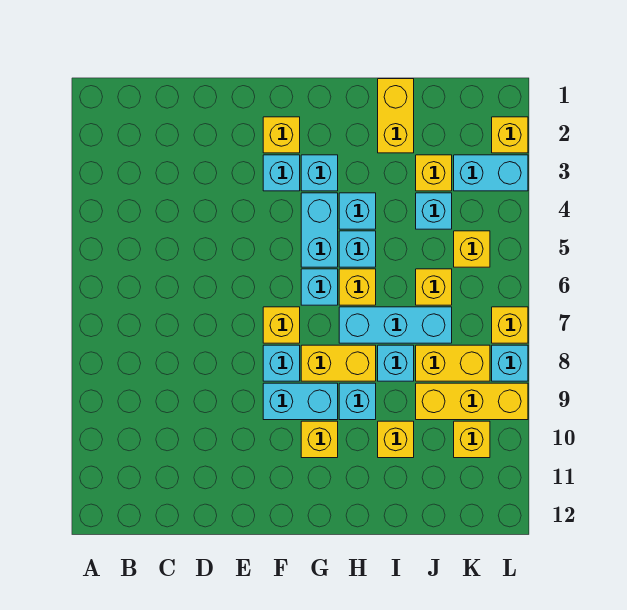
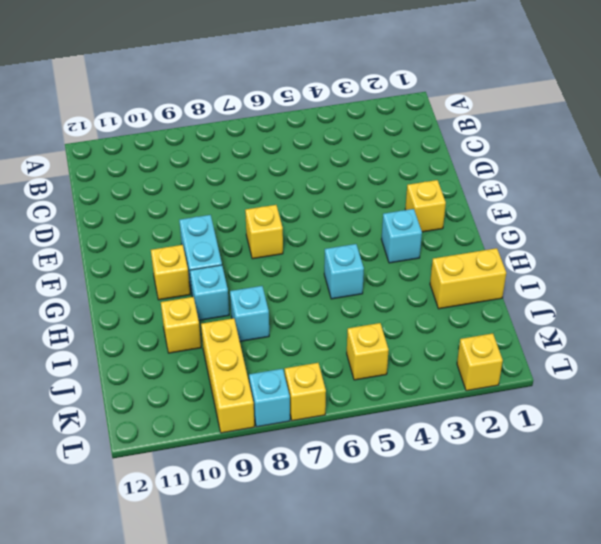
none -> cyan brick F3 level 1
none -> cyan brick F8 level 1
none -> cyan brick G4:G5 level 1

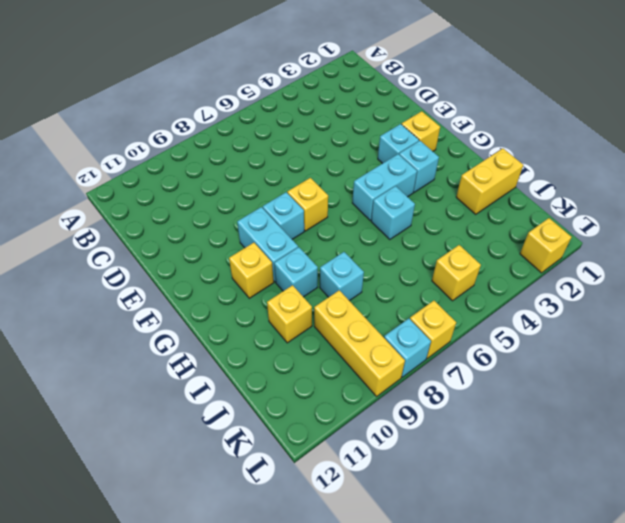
none -> cyan brick G6 level 1
none -> yellow brick G8:H8 level 1
none -> cyan brick H4 level 1

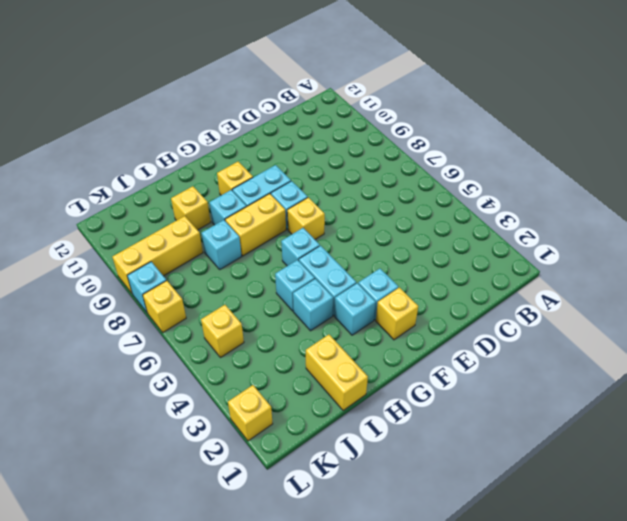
none -> yellow brick H6 level 1
none -> cyan brick H7:J7 level 1
none -> yellow brick J3 level 1

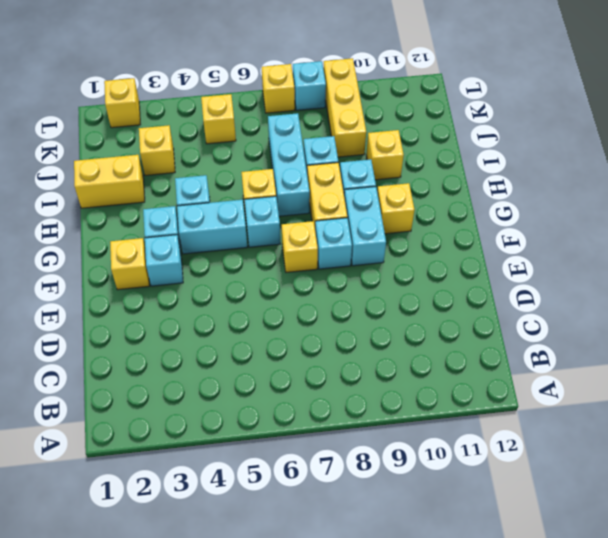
none -> cyan brick H5 level 1
none -> cyan brick J4 level 1
none -> yellow brick J6 level 1

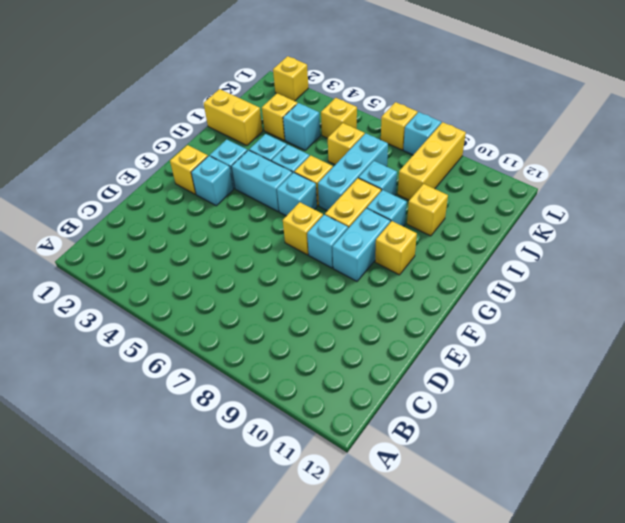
none -> yellow brick J8:K8 level 1
none -> cyan brick K3:L3 level 1
none -> yellow brick K10 level 1

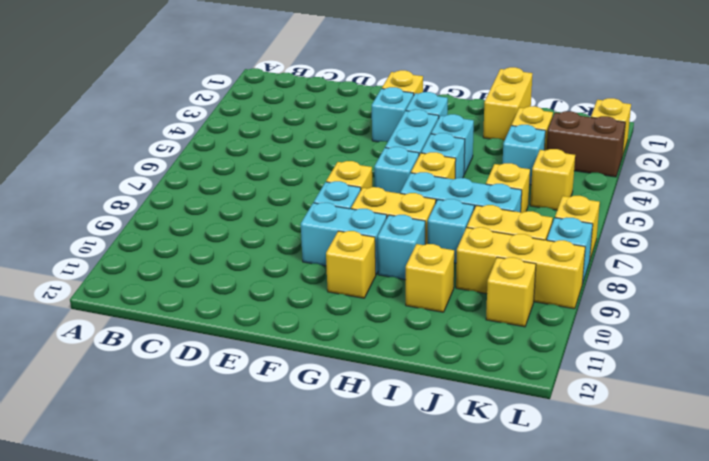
brown brick K3:L3 level 1 -> cyan brick K3:L3 level 1

